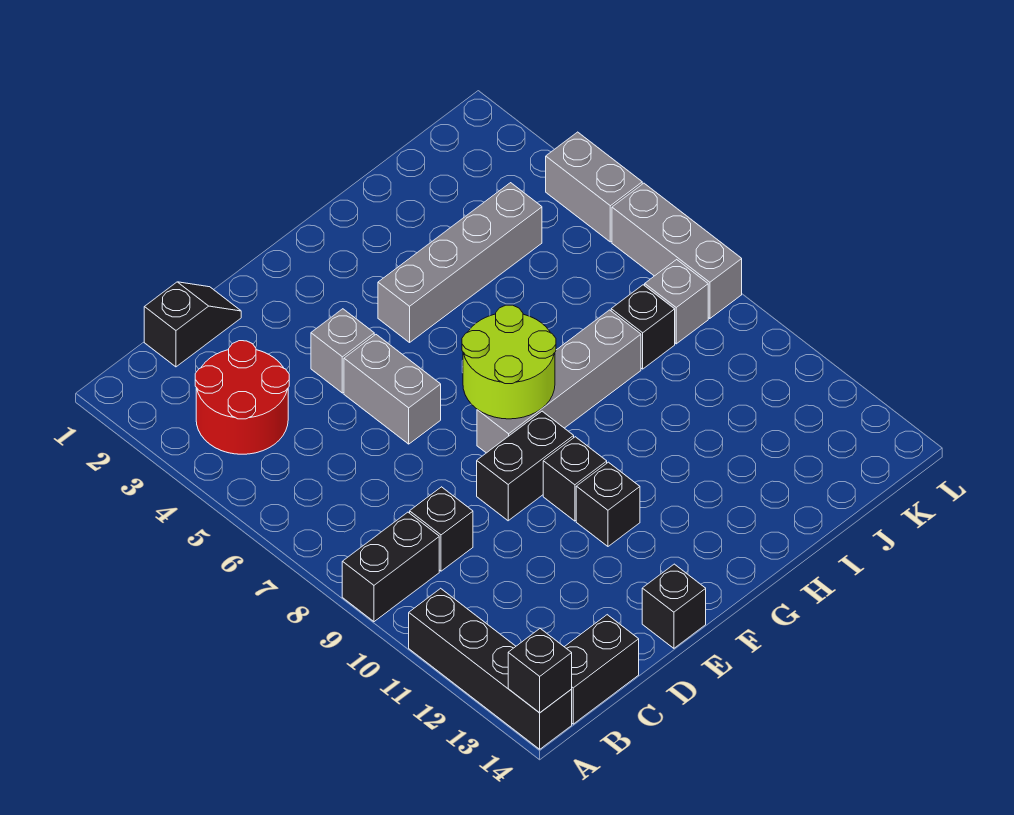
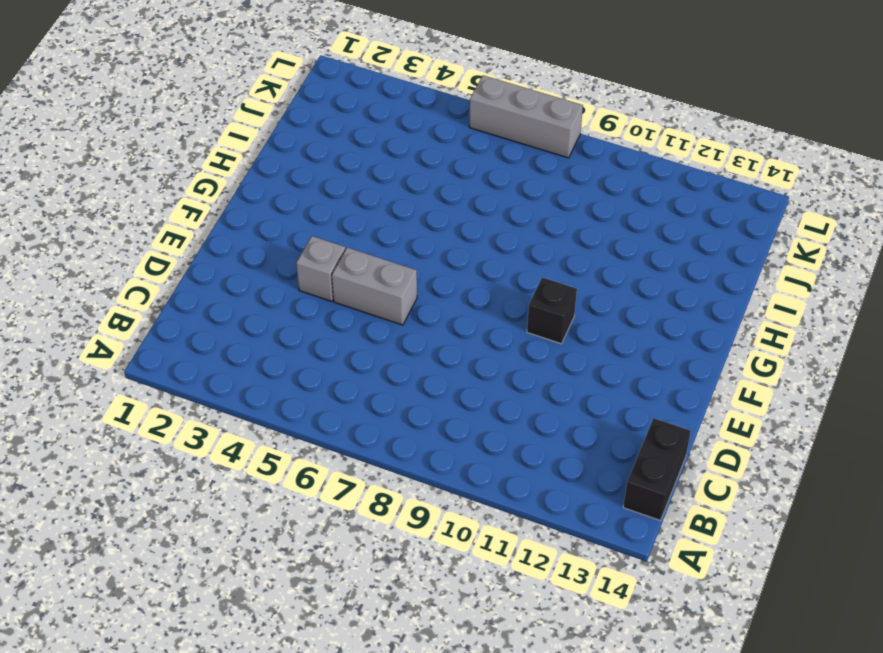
none -> black brick A9:B9 level 1
none -> black brick A11:A14 level 1
none -> red round brick B3:C4 level 1

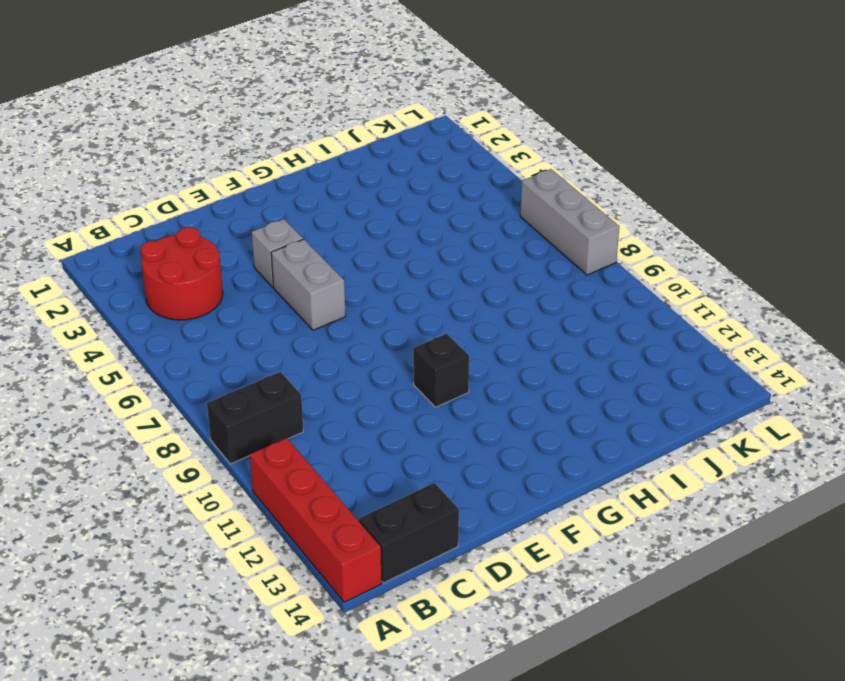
red brick A11:A14 level 1 -> black brick A11:A14 level 1
none -> black slope C1:D1 level 1 top C
none -> black brick C9 level 1
none -> black brick E9:F9 level 1

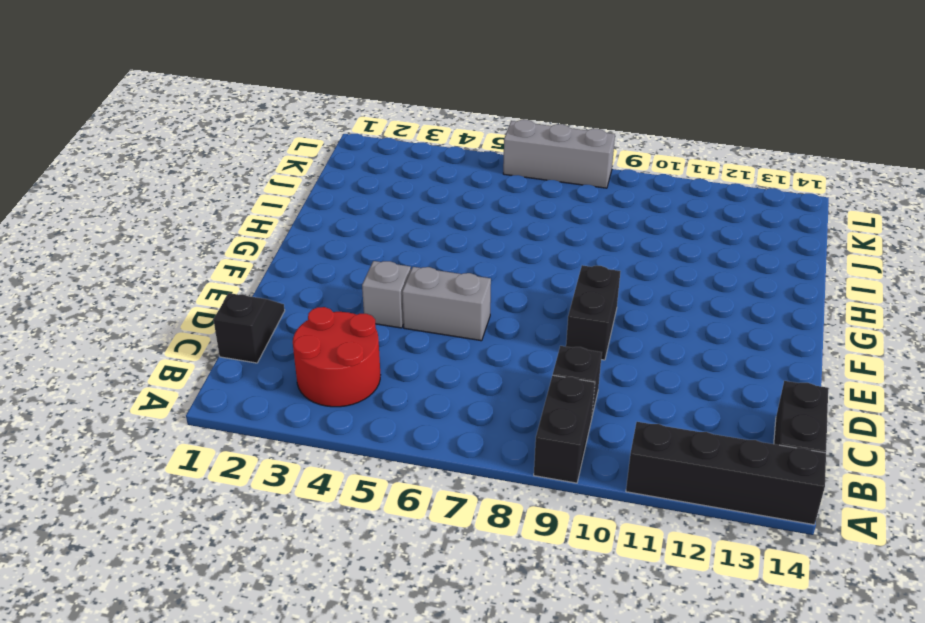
none -> black brick E14 level 1
none -> grey brick F8:I8 level 1
none -> black brick F10 level 1

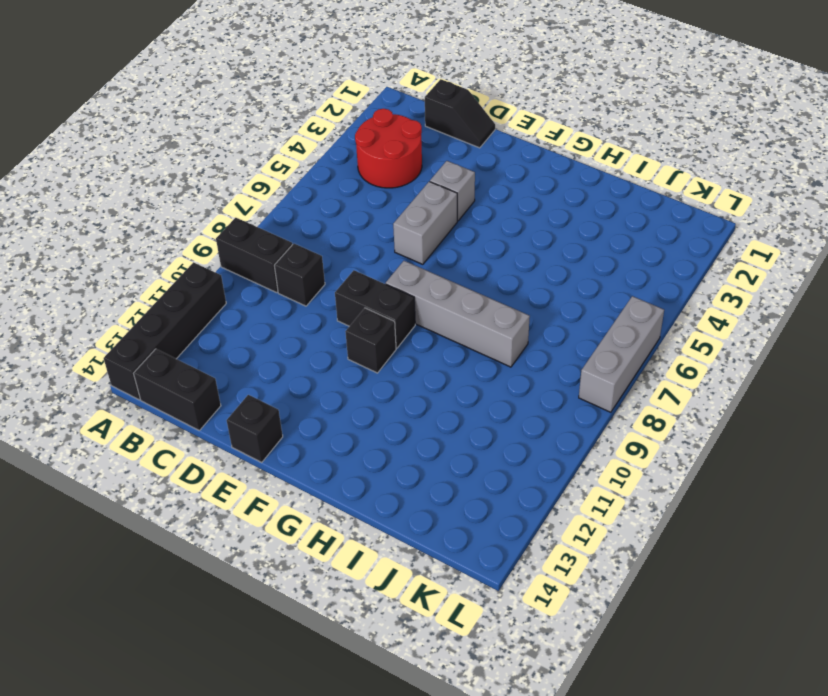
none -> black brick F11 level 1
none -> grey brick G4:J4 level 1
none -> black brick J8 level 1

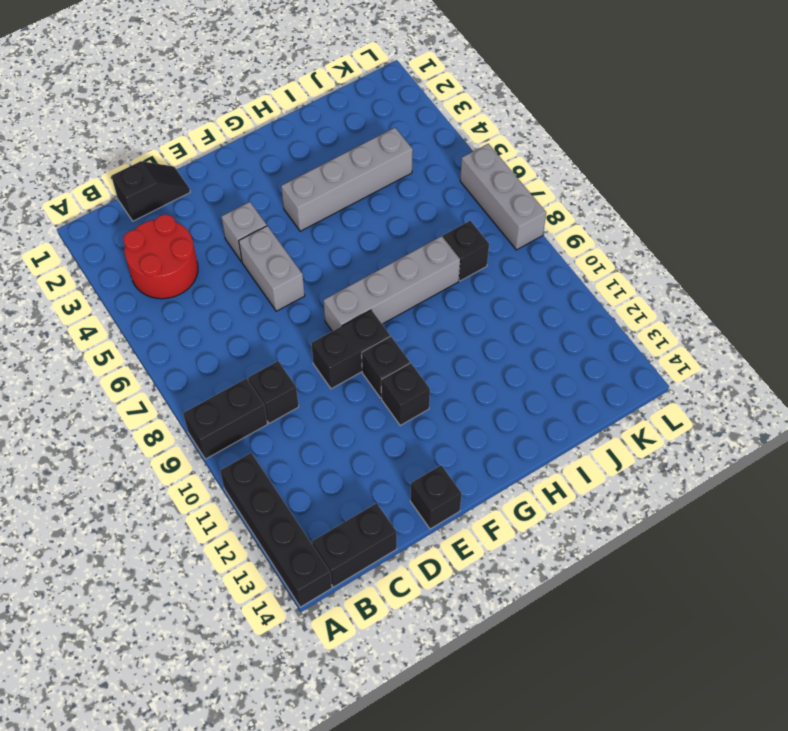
none -> grey brick K8 level 1
none -> grey brick L4:L5 level 1
none -> black brick A14 level 2

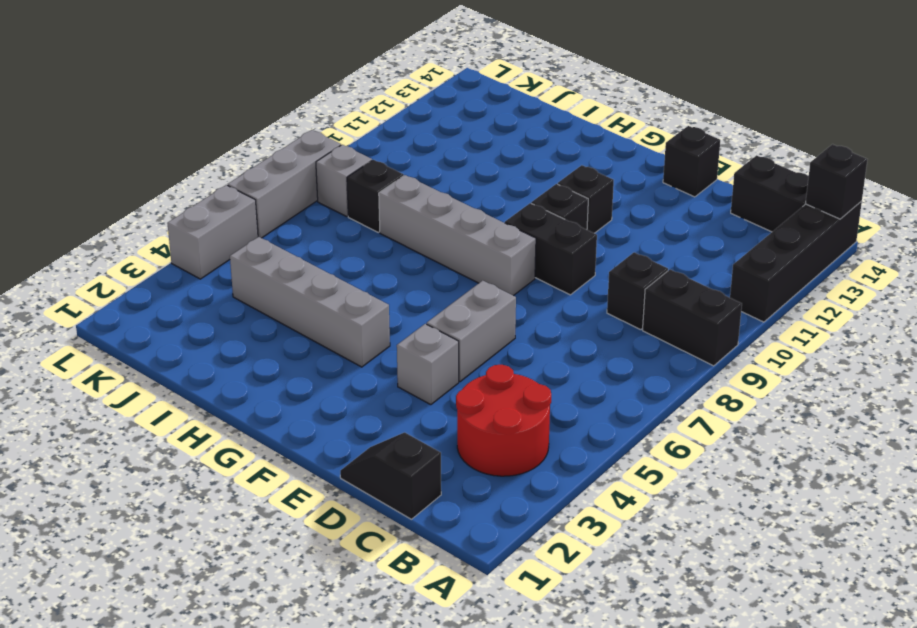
none -> lime round brick F7:G8 level 2

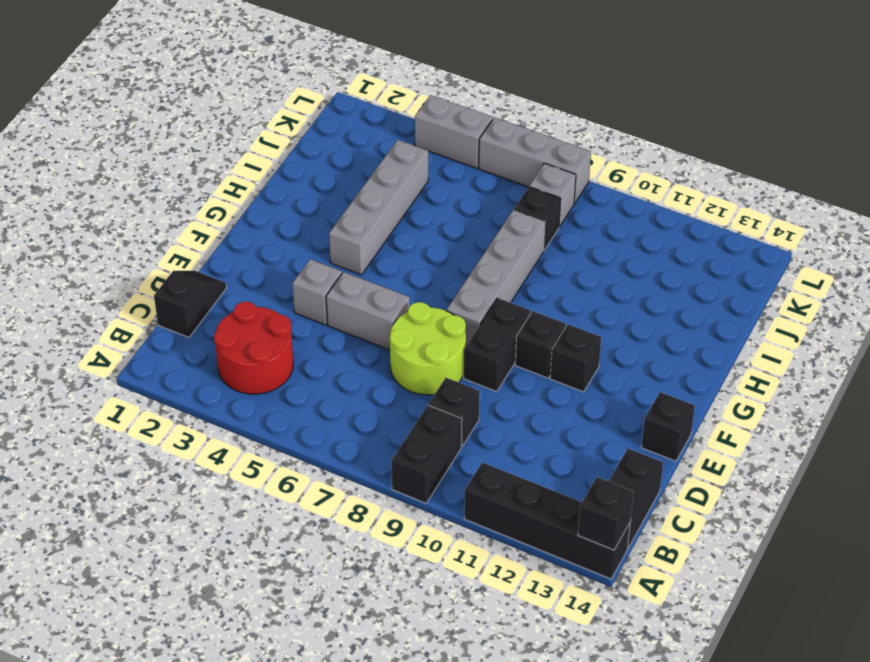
lime round brick D7:E8 level 1 -> lime round brick F7:G8 level 2

